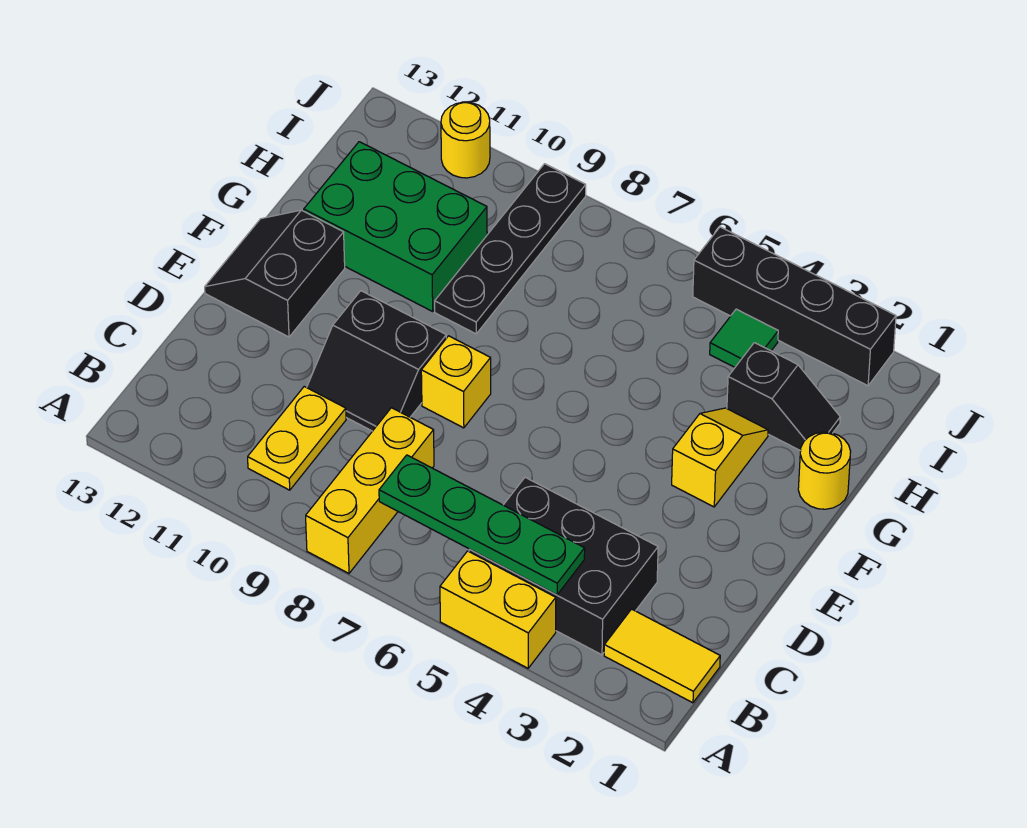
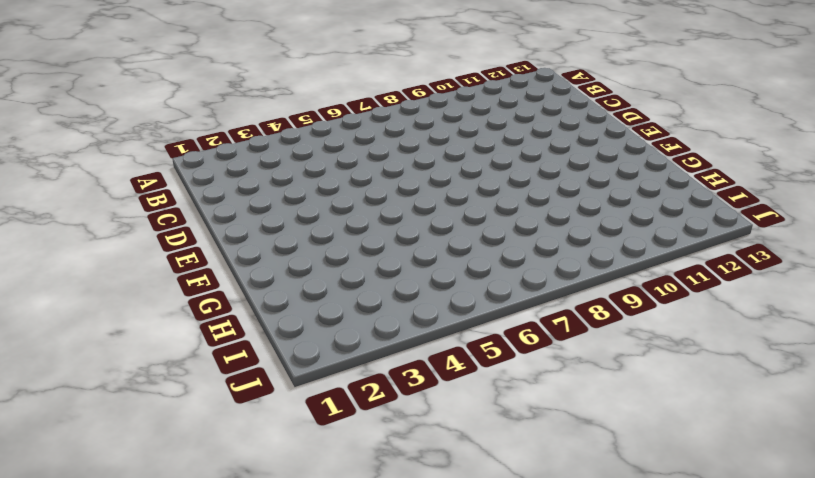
none -> yellow brick A4:A5 level 1
none -> yellow brick A8:C8 level 1
none -> yellow tile B1:B2 level 1

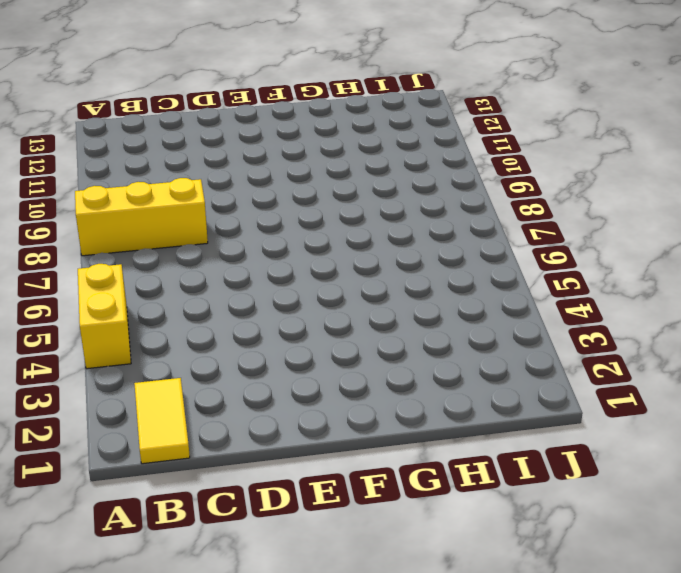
none -> black brick B3:C5 level 1
none -> yellow plate B10:C10 level 1
none -> black slope D9:E10 level 1 top E

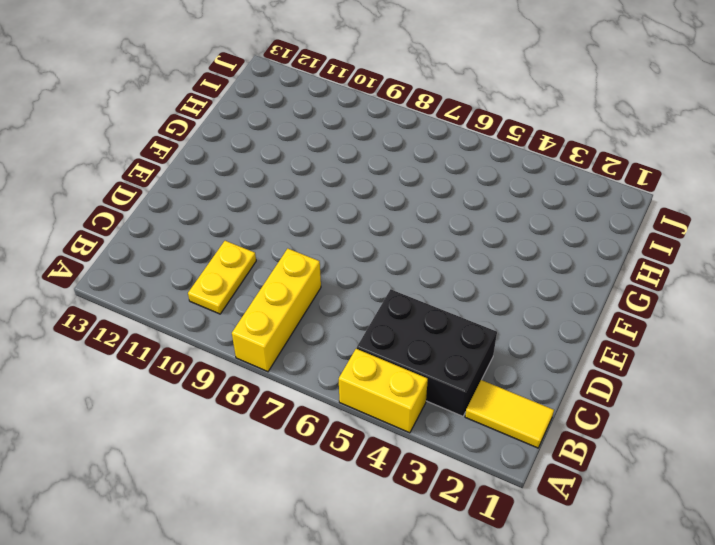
none -> black slope D9:E10 level 1 top E
none -> yellow brick E8 level 1
none -> black slope E12:F13 level 1 top 12

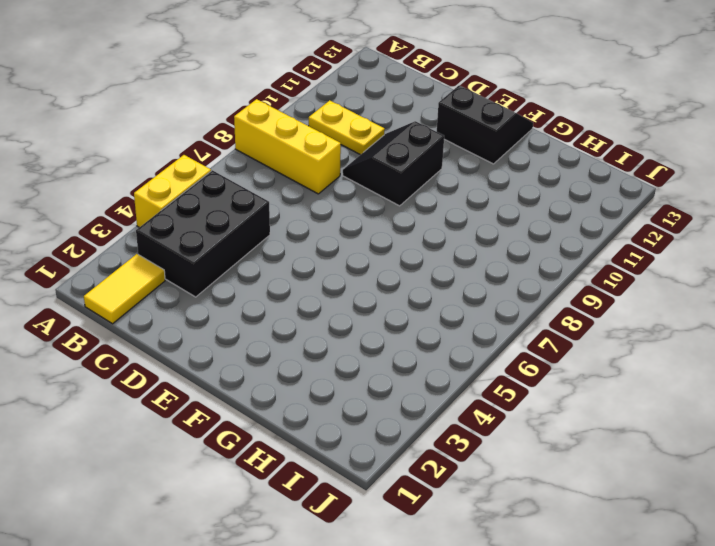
none -> yellow brick E8 level 1
none -> yellow slope F3:G3 level 1 top F
none -> yellow round brick G1 level 1

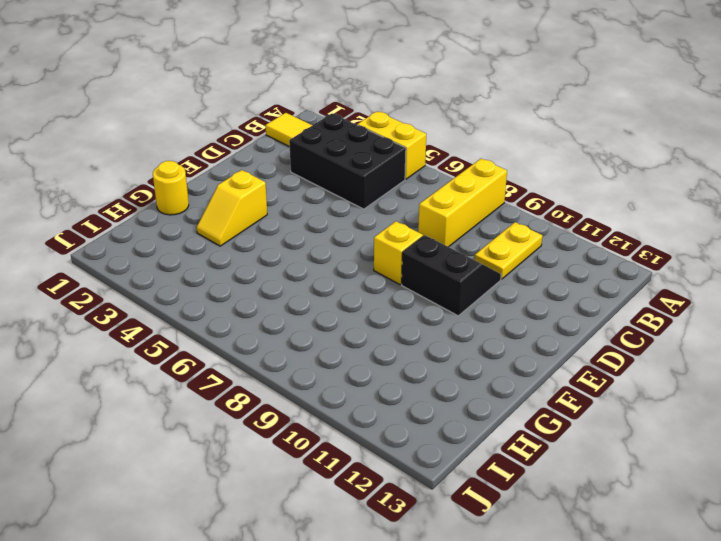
none -> black slope E12:F13 level 1 top 12
none -> black plate G9:J9 level 1
none -> green brick G10:H12 level 1

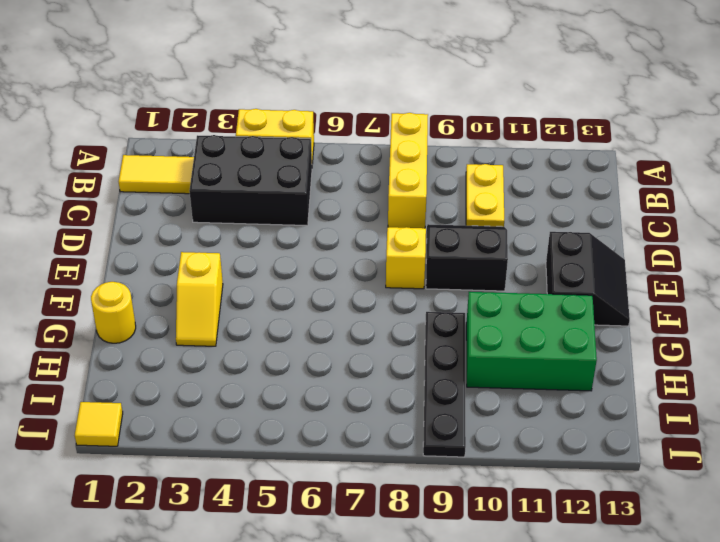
yellow tile J1 level 1 -> none
none -> black slope H2:H3 level 1 top 3
none -> green tile I4 level 1
none -> black brick J2:J5 level 1

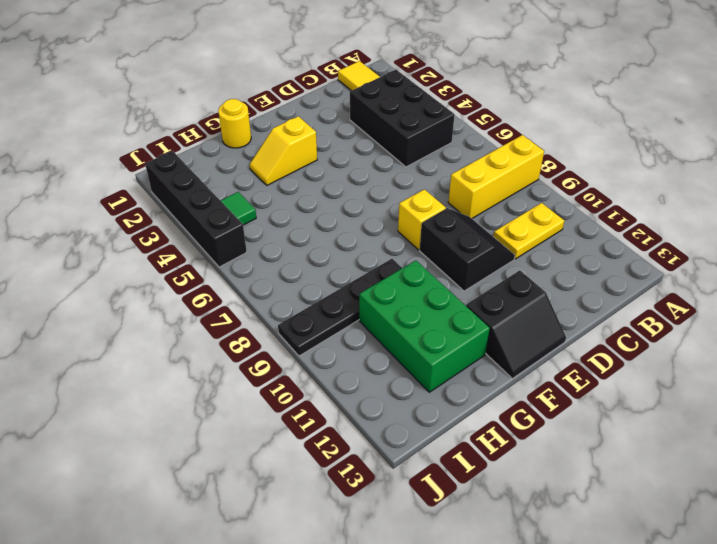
none -> yellow brick A4:A5 level 1
none -> black slope H2:H3 level 1 top 3
none -> yellow round brick J11 level 1

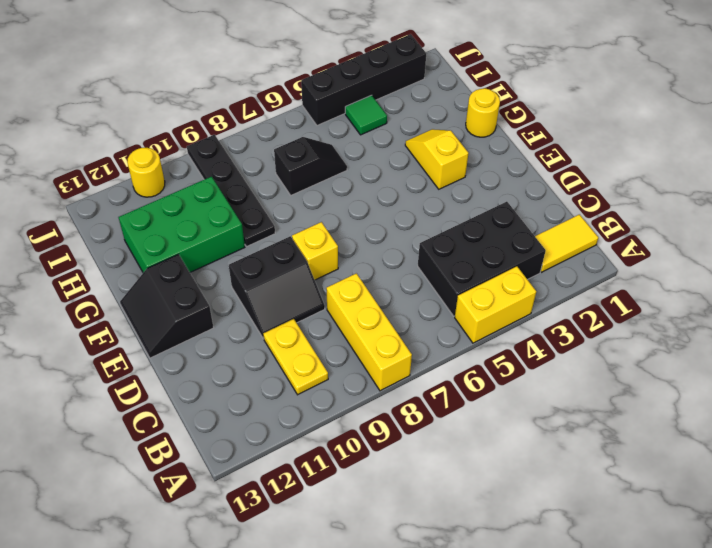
black slope H6:H7 level 1 top 7 -> black slope H2:H3 level 1 top 3
none -> green plate B4:B7 level 2

